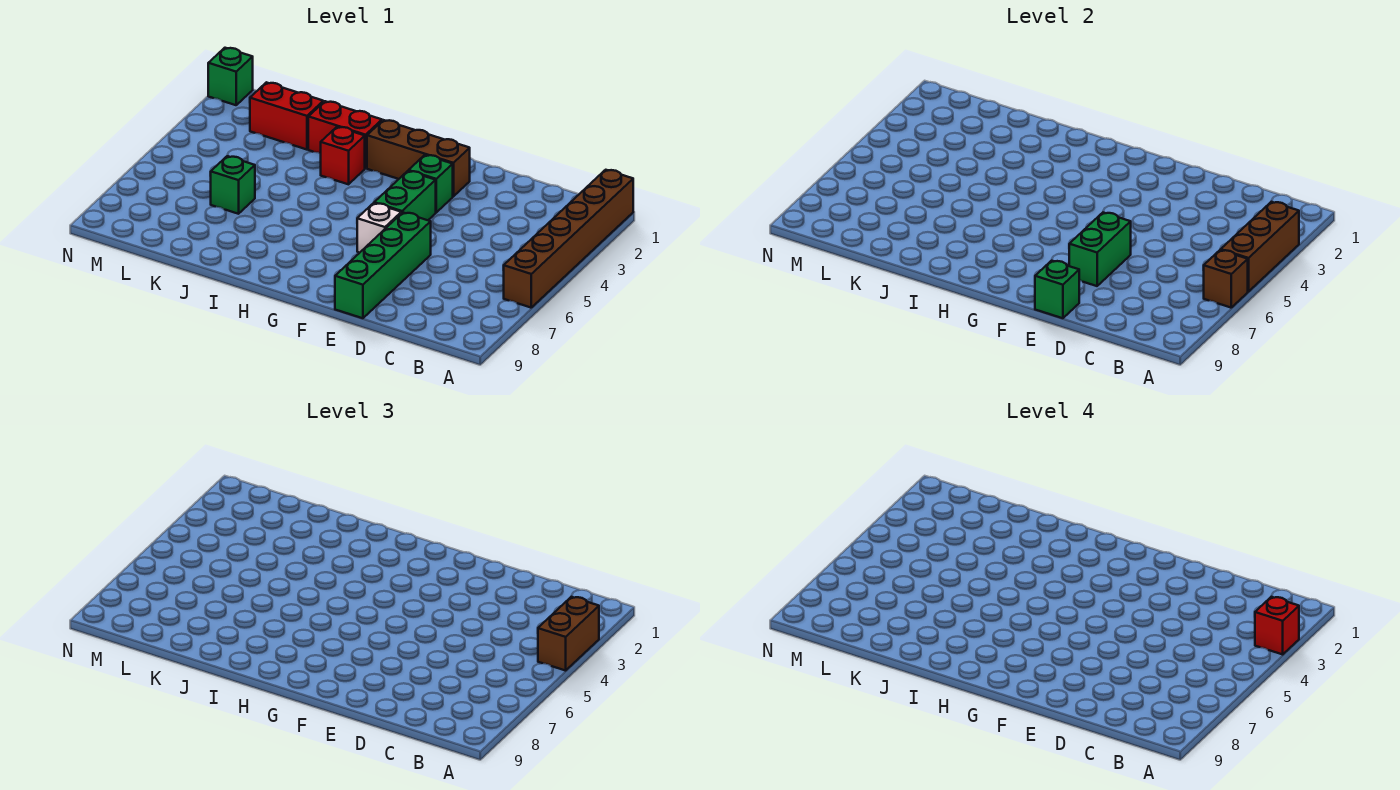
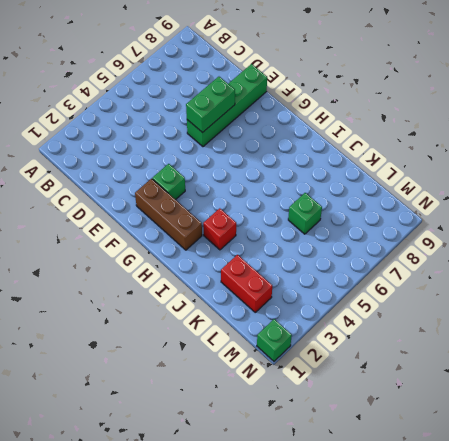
none -> brown brick A1:A6 level 1
none -> green brick F4:F5 level 1
none -> white brick F6 level 1

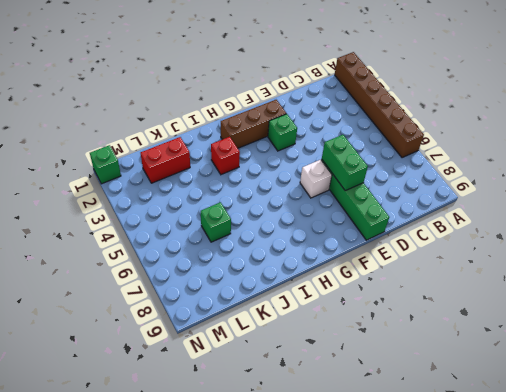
none -> green brick F4:F5 level 1
none -> red brick I2:J2 level 1
none -> brown brick A3:A5 level 2

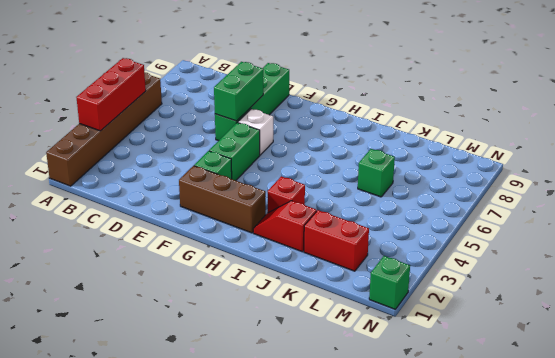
red brick A3:A5 level 2 -> brown brick A3:A5 level 2
red slope I2:J2 level 1 top J -> red brick I2:J2 level 1
none -> brown brick A6 level 2
none -> green brick E9 level 2
none -> brown brick A3:A4 level 3

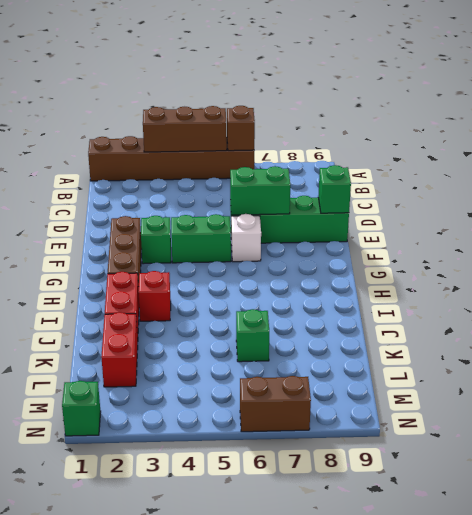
brown brick N6:N7 level 1 -> brown brick A3:A4 level 3
none -> red brick A3 level 4

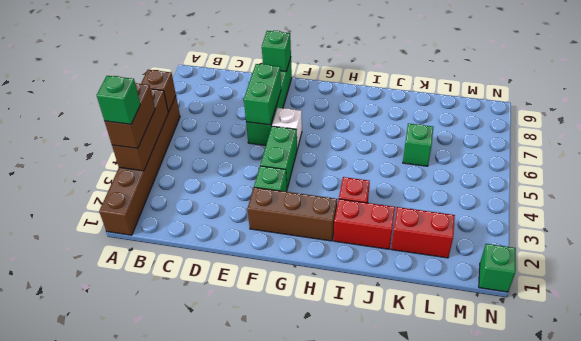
green brick A3 level 4 -> red brick A3 level 4

